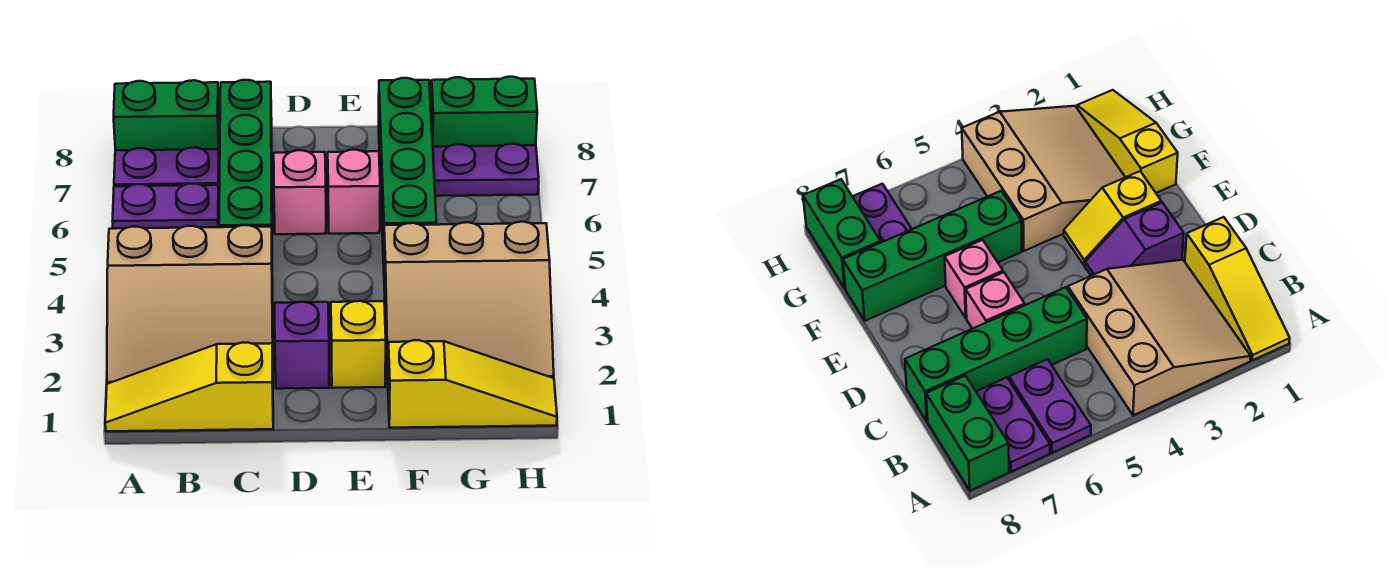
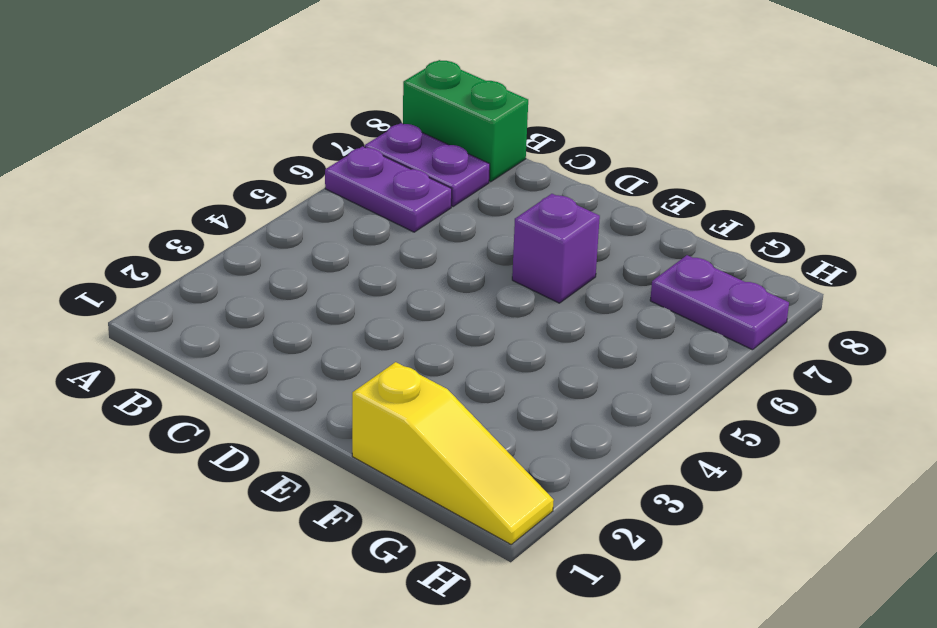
purple brick E6 level 1 -> pink brick E6 level 1
none -> yellow slope A1:C1 level 1 top C
none -> tan slope A2:C4 level 1 top 4
none -> green brick C5:C8 level 1

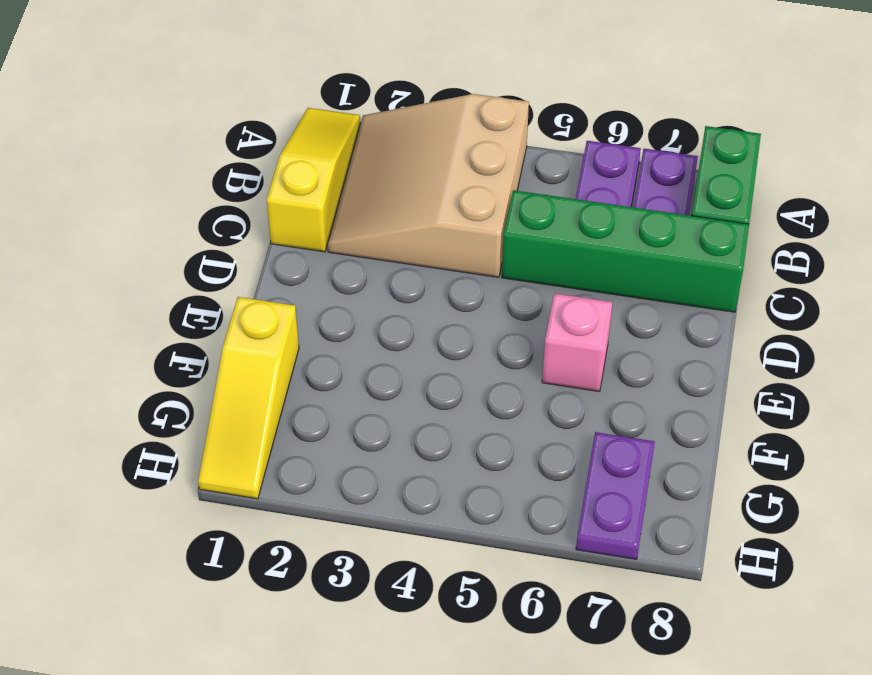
none -> purple slope D2:D3 level 1 top 2
none -> pink brick D6 level 1
none -> yellow slope E2:E3 level 1 top 2

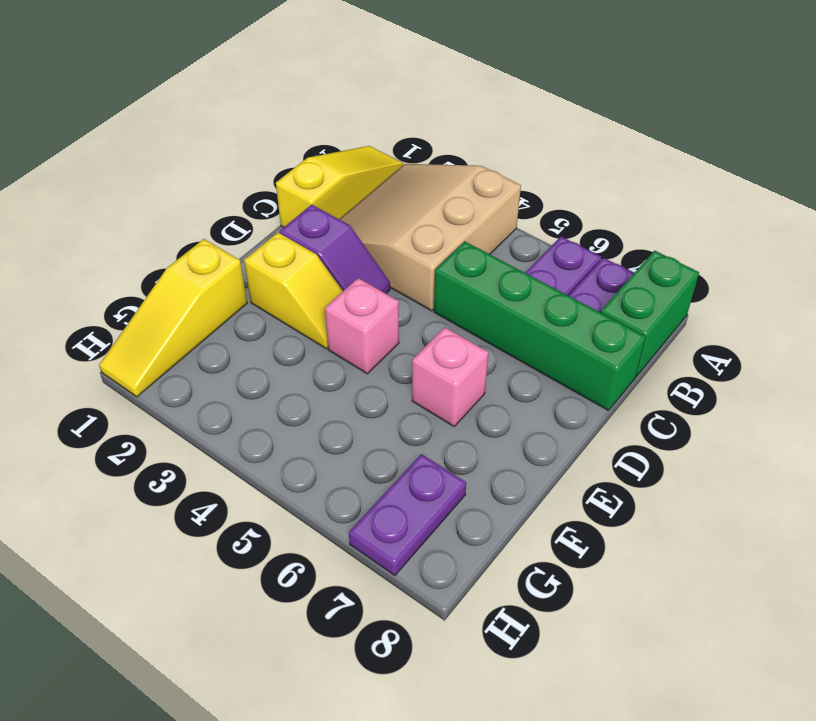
pink brick E4 level 1 -> pink brick D6 level 1
none -> tan slope F2:H4 level 1 top 4
none -> green brick F5:F8 level 1
none -> green brick G8:H8 level 1

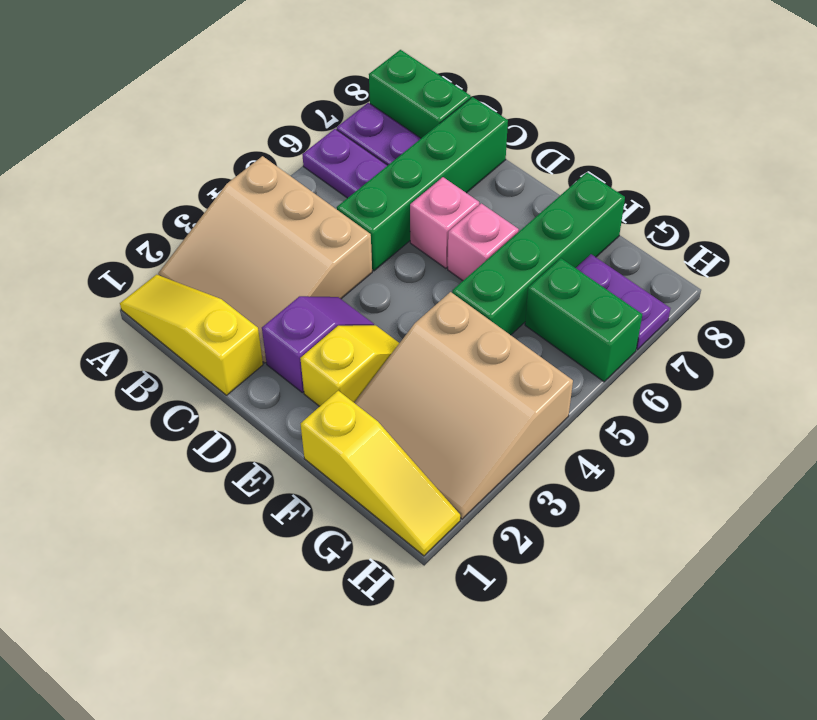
green brick G6:H6 level 1 -> green brick G8:H8 level 1

